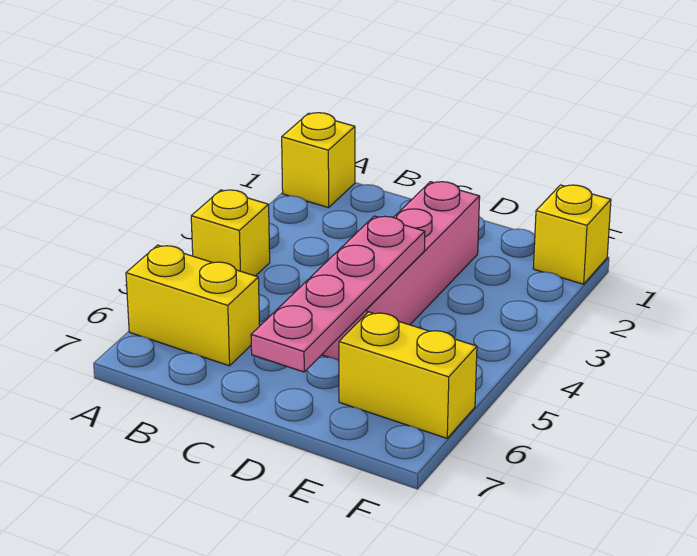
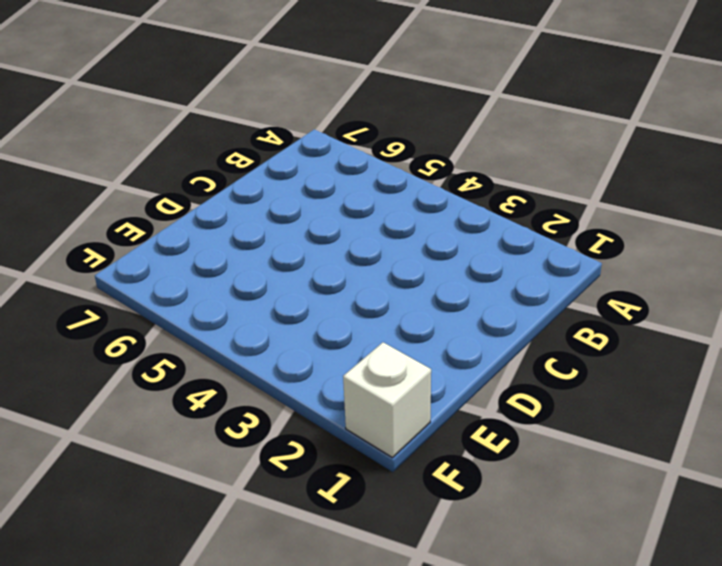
white brick F1 level 1 -> yellow brick F1 level 1
none -> yellow brick A1 level 1
none -> yellow brick A4 level 1

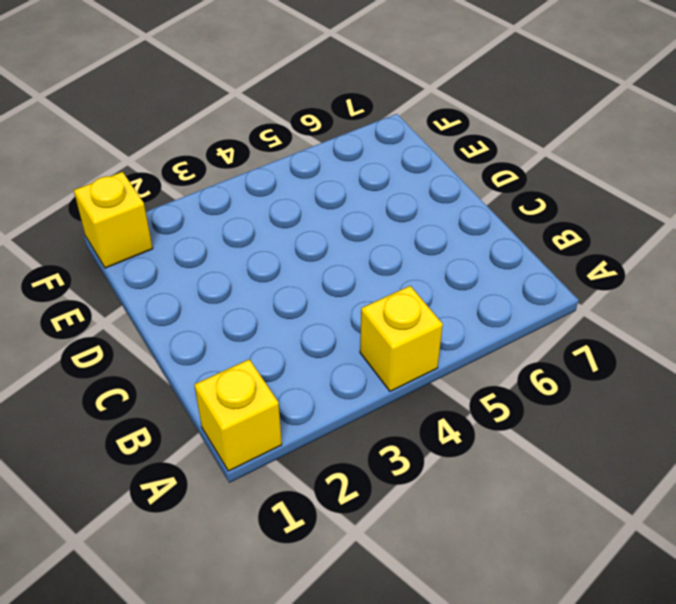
none -> yellow brick A6:B6 level 1
none -> pink brick D2:D5 level 1

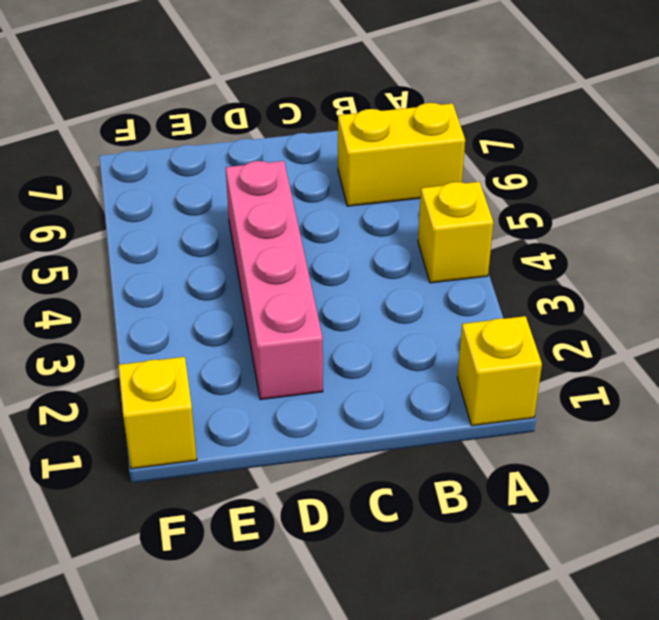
none -> yellow brick E6:F6 level 1
none -> pink plate D4:D7 level 2

